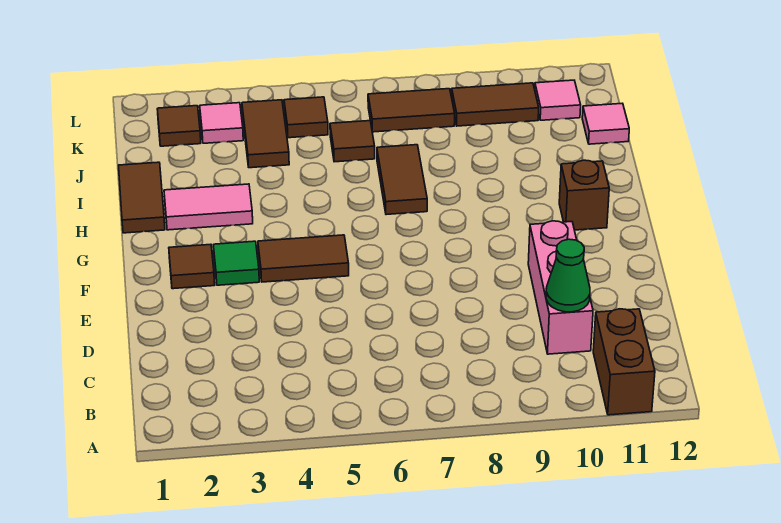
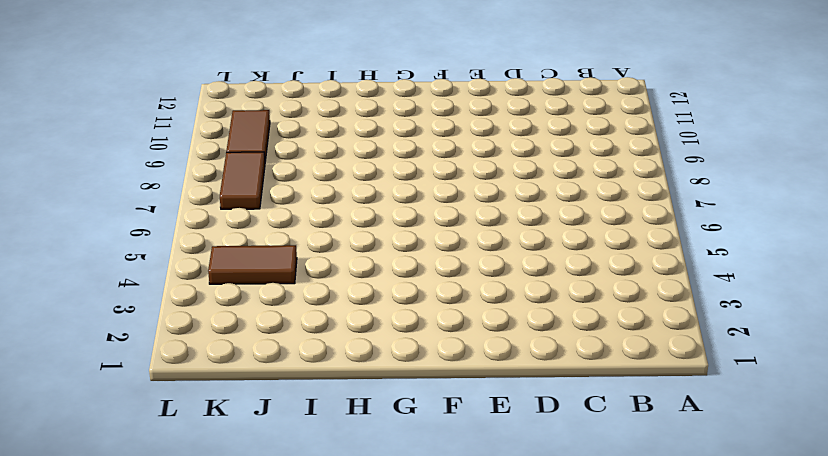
none -> brown brick A11:B11 level 1
none -> pink brick C10:E10 level 1
none -> brown tile F2 level 1

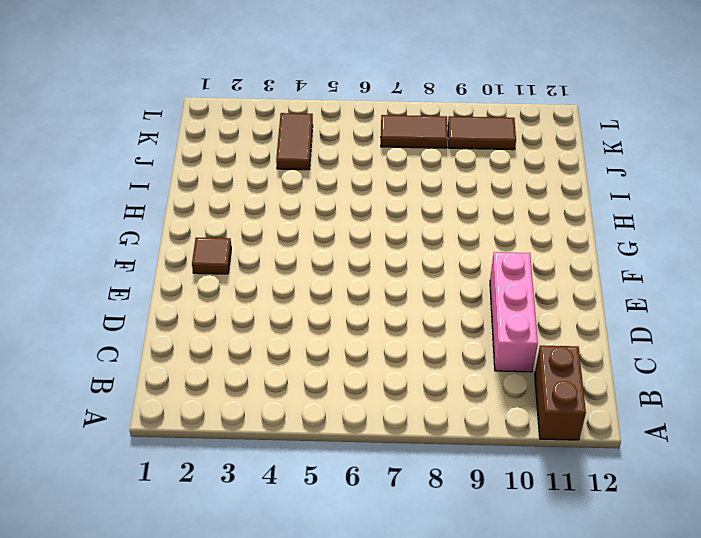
none -> green tile F3 level 1
none -> brown tile F4:F5 level 1
none -> brown brick G11 level 1

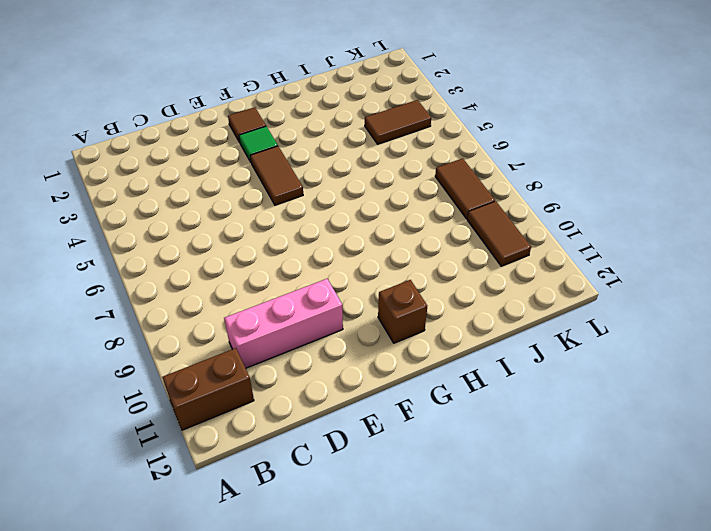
none -> brown tile H1:I1 level 1
none -> pink tile H2:H3 level 1
none -> brown tile H7:I7 level 1

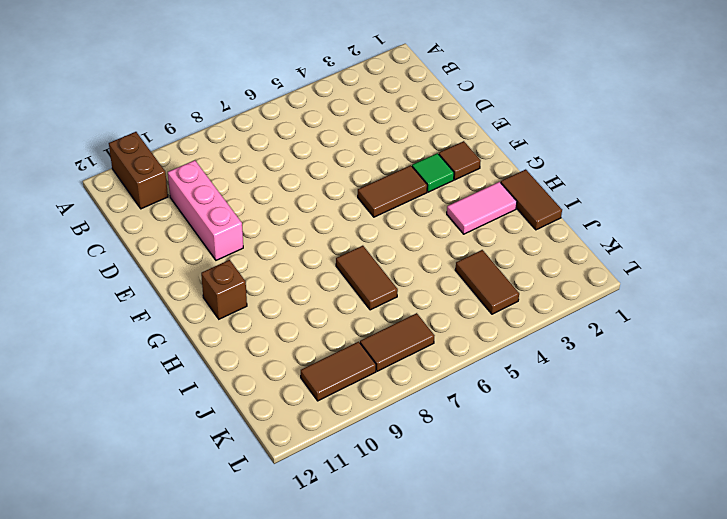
none -> brown tile J6 level 1
none -> pink tile J12 level 1
none -> brown tile K2 level 1

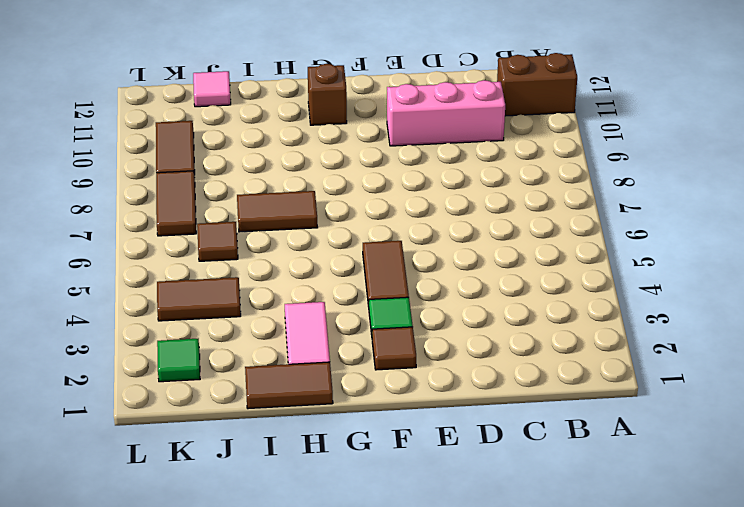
green tile K2 level 1 -> brown tile K2 level 1
none -> pink tile K3 level 1
none -> brown tile K5 level 1
none -> pink tile K11 level 1

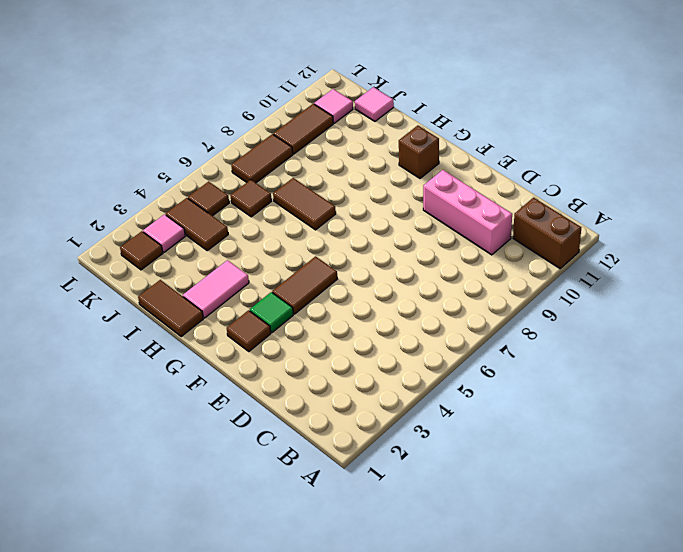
none -> green cone C10 level 2

